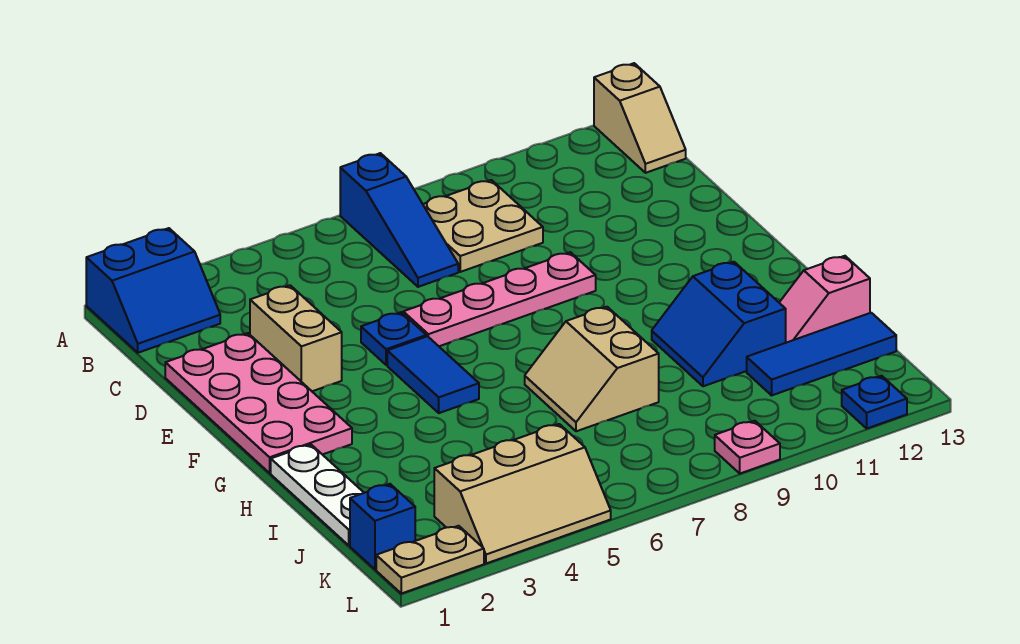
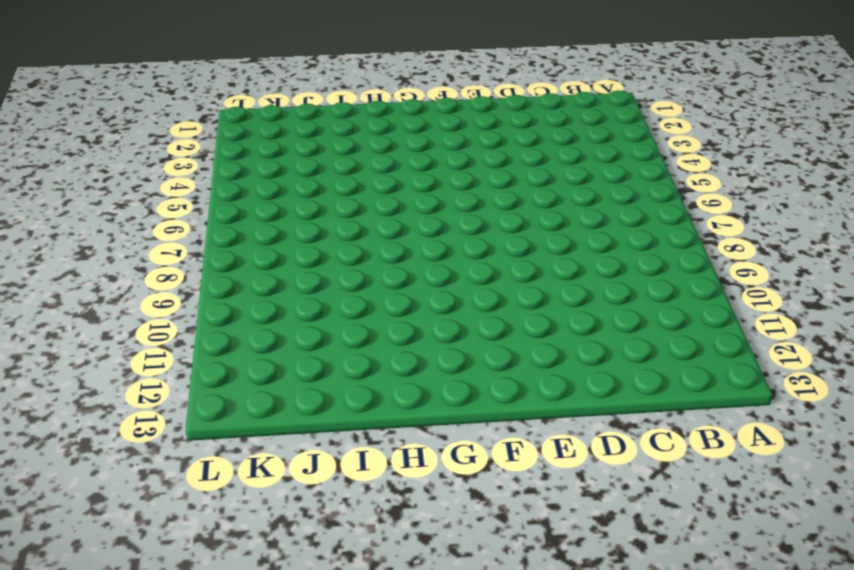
none -> blue slope A1:B2 level 1 top A
none -> blue slope A7:C7 level 1 top A
none -> tan slope A13:B13 level 1 top A

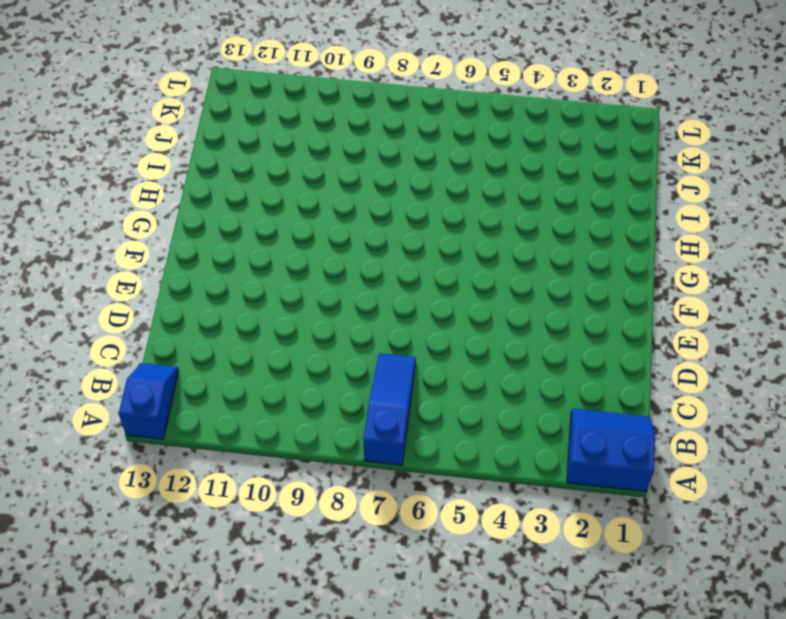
blue slope A13:B13 level 1 top A -> tan slope A13:B13 level 1 top A
none -> tan plate B8:C9 level 1
none -> pink plate D1:G2 level 1
none -> tan brick D3:E3 level 1

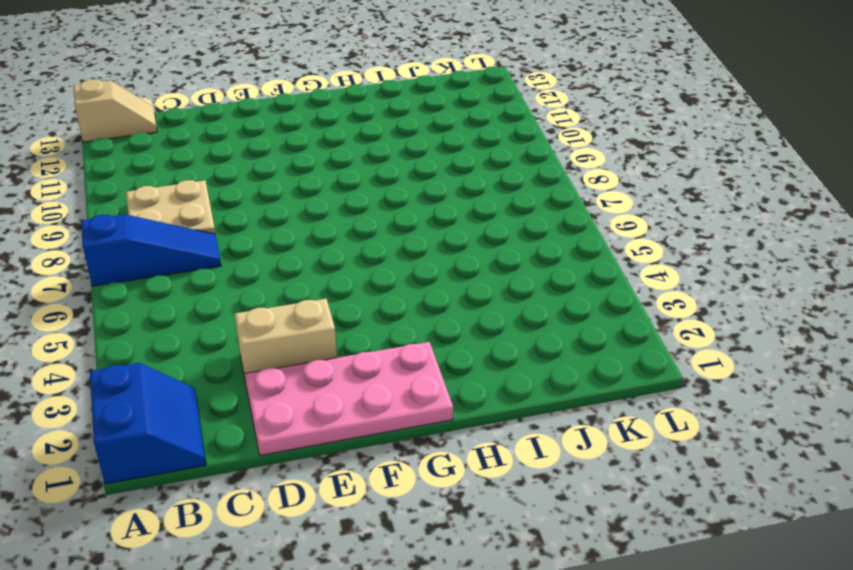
none -> blue plate E5 level 1
none -> pink plate E6:E9 level 1
none -> blue tile F5:G5 level 1

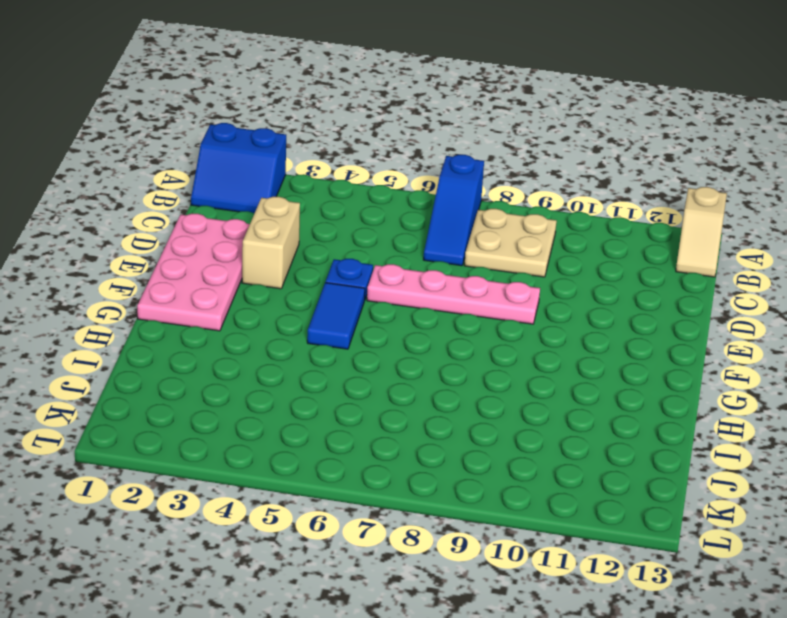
none -> white plate H1:J1 level 1
none -> tan slope H7:I8 level 1 top 8
none -> blue slope H10:I11 level 1 top 11

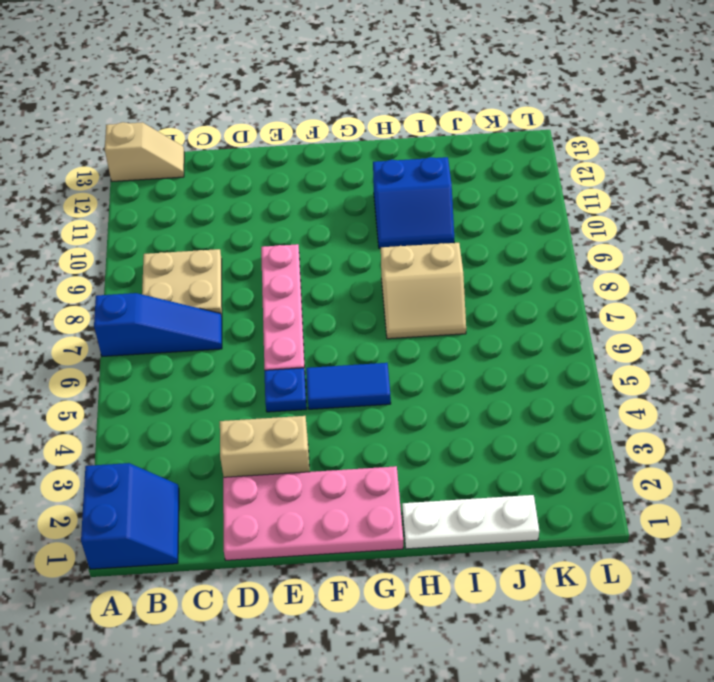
none -> pink slope I12:I13 level 1 top 13
none -> blue tile J11:J13 level 1
none -> blue brick K1 level 1

